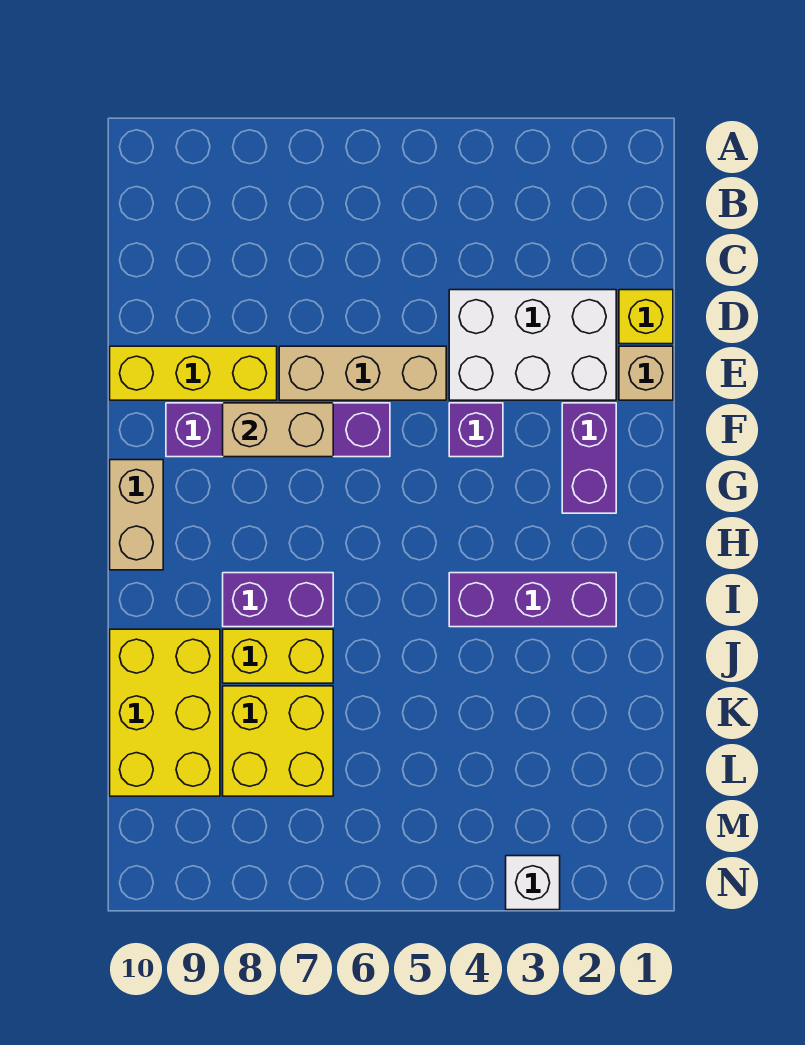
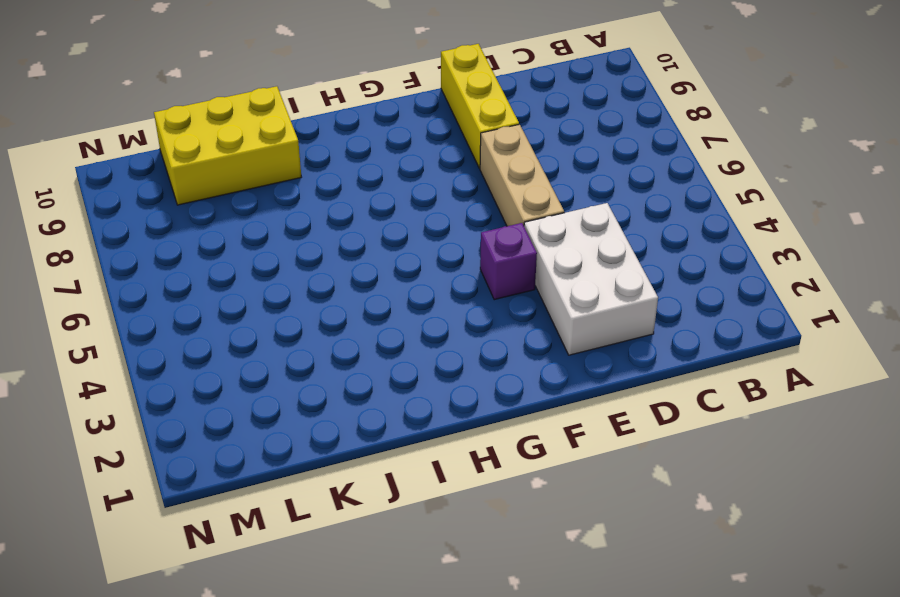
none -> yellow brick D1 level 1
none -> tan brick E1 level 1
none -> purple brick F2:G2 level 1

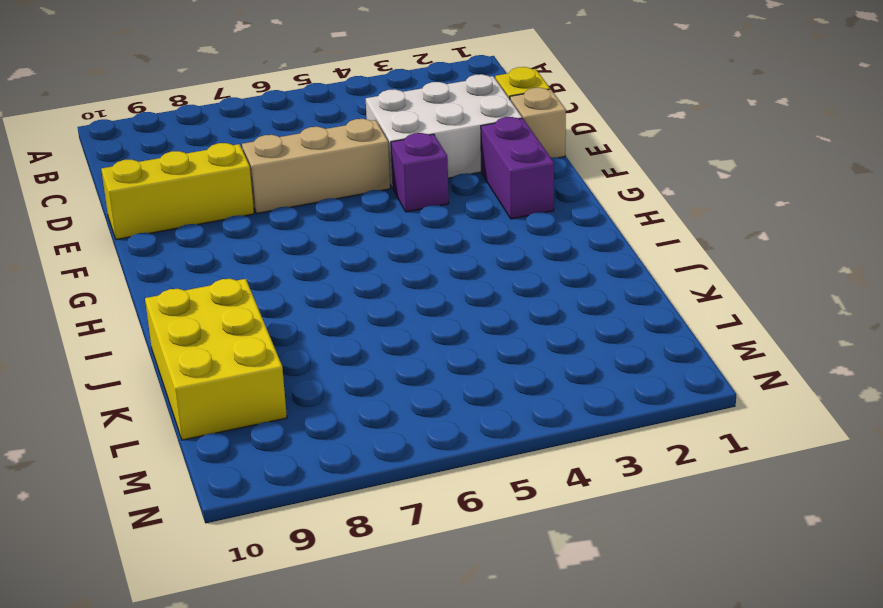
none -> purple brick F6:F9 level 1
none -> tan brick G10:H10 level 1
none -> purple brick I2:I4 level 1

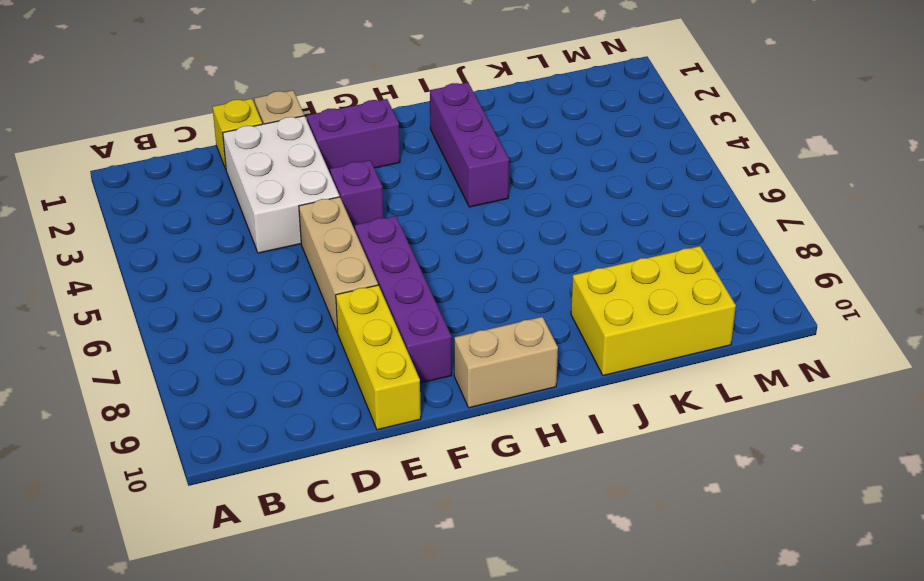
none -> purple brick I7:I8 level 1
none -> yellow brick J7:J8 level 1
none -> yellow brick K7:L8 level 1

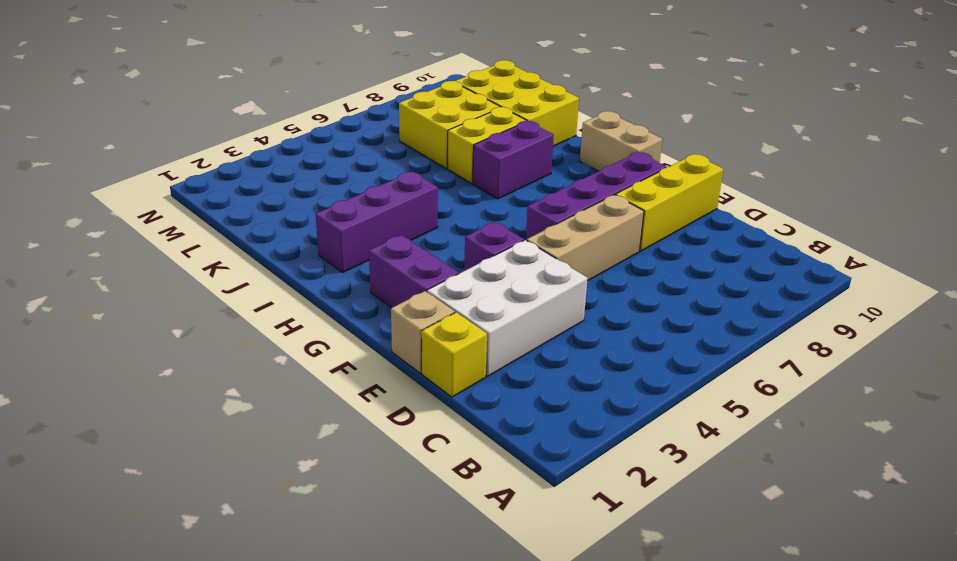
none -> white brick N3 level 1
none -> tan brick F7:F8 level 2

